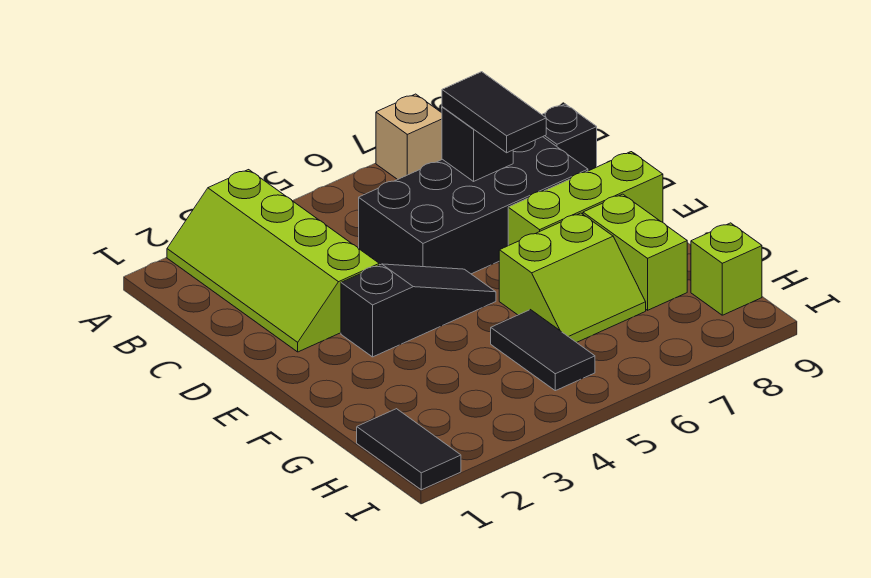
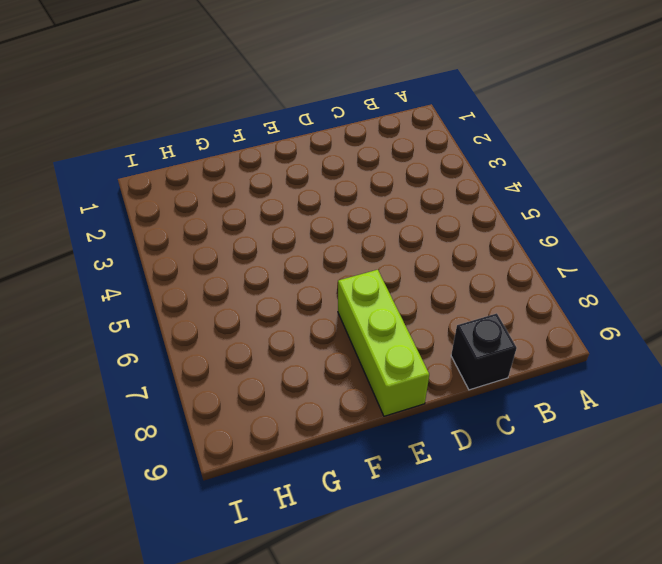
none -> lime slope A2:D3 level 1 top 3
none -> tan brick A7 level 1
none -> black brick C5:D8 level 1

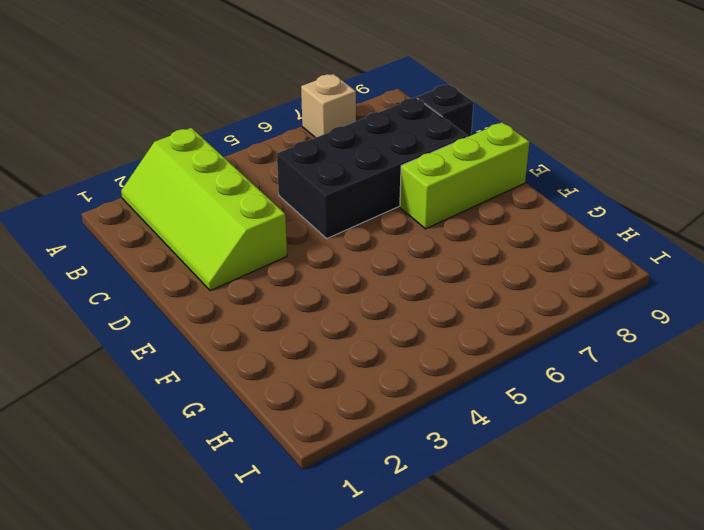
none -> black slope E3:E5 level 1 top 3
none -> lime slope F6:G7 level 1 top F
none -> lime brick F8:G8 level 1

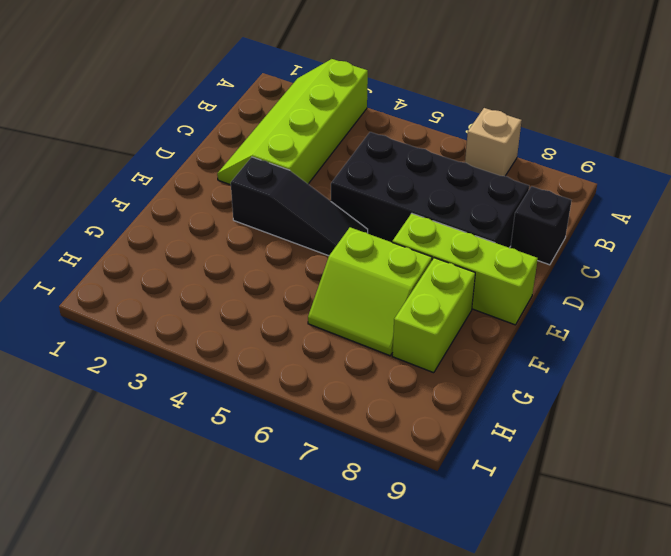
none -> black tile G5:H5 level 1
none -> black tile H1:I1 level 1
none -> lime brick H9 level 1

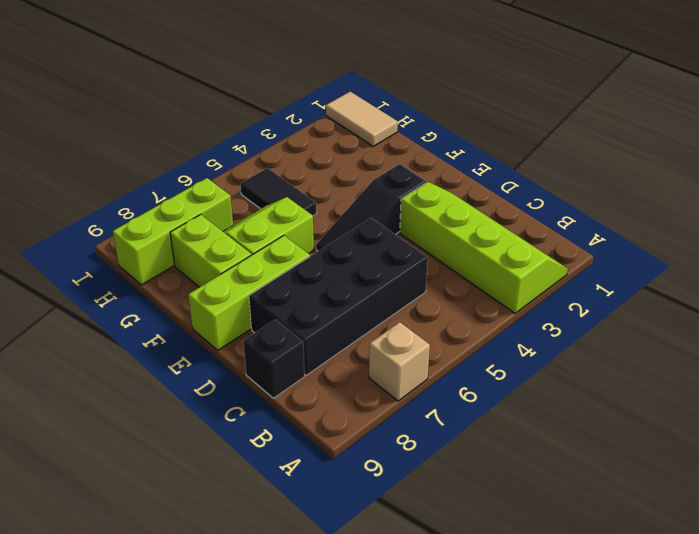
tan tile H1:I1 level 1 -> black tile H1:I1 level 1
lime brick H7:H9 level 1 -> lime brick H9 level 1
none -> black brick C7 level 2
none -> black tile C7:D7 level 3

